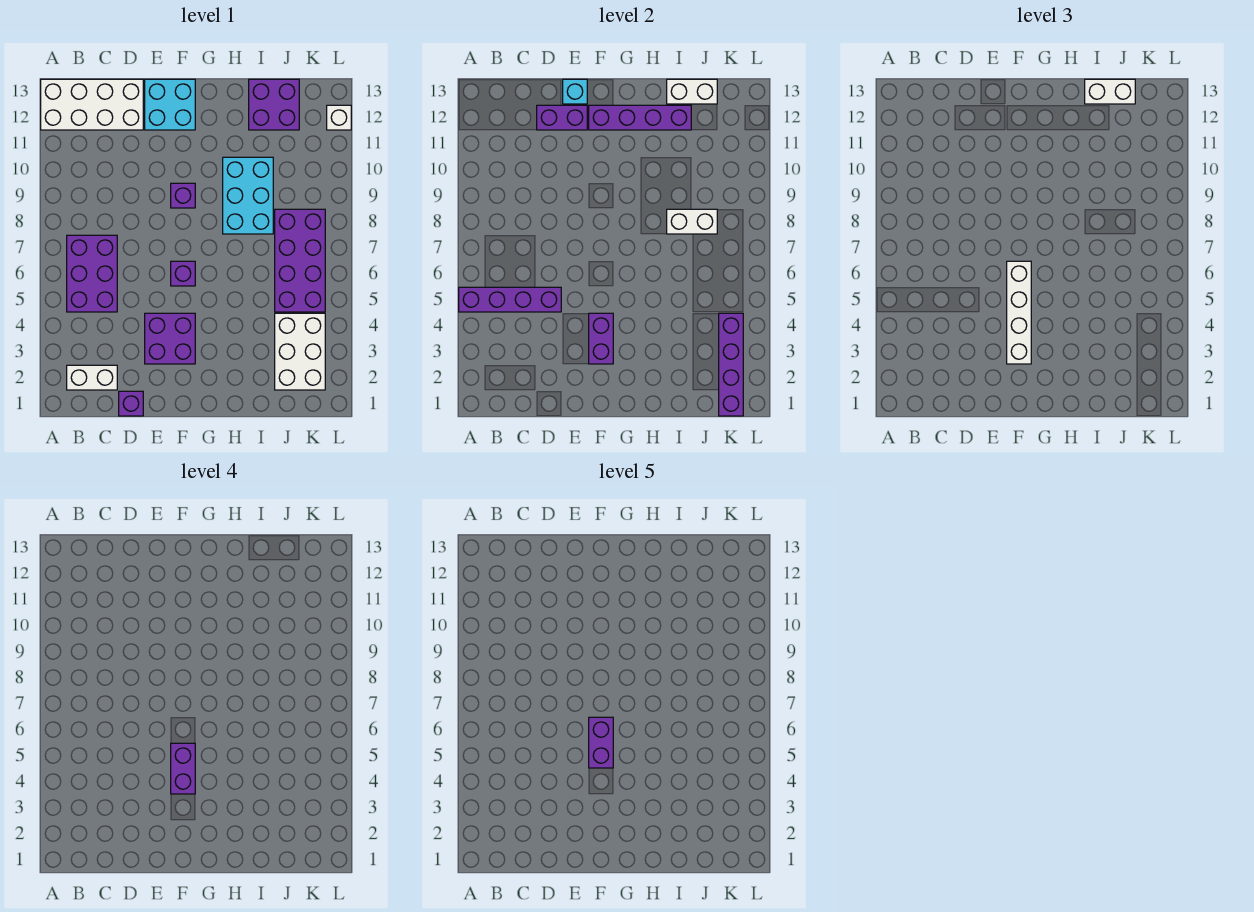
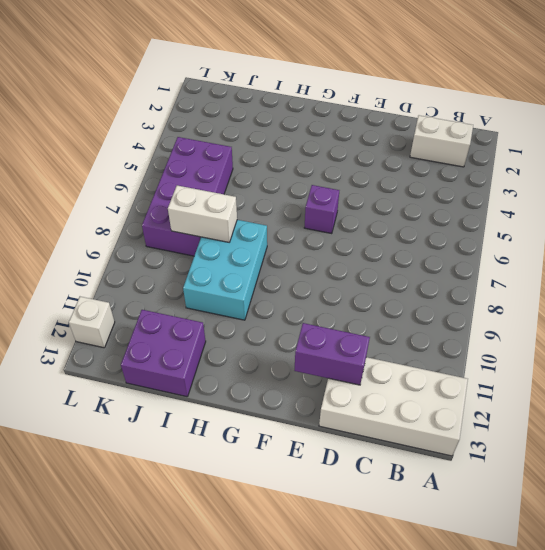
none -> purple brick B5:C7 level 1
none -> purple brick D1 level 1
none -> purple brick E3:F4 level 1

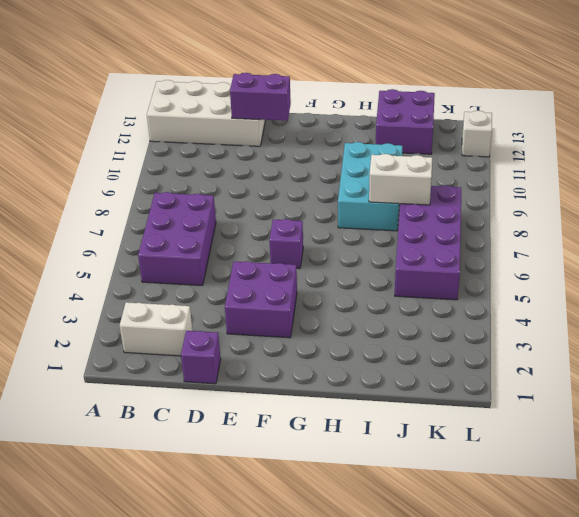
none -> cyan brick E12:F13 level 1
none -> purple brick F9 level 1
none -> white brick J2:K4 level 1

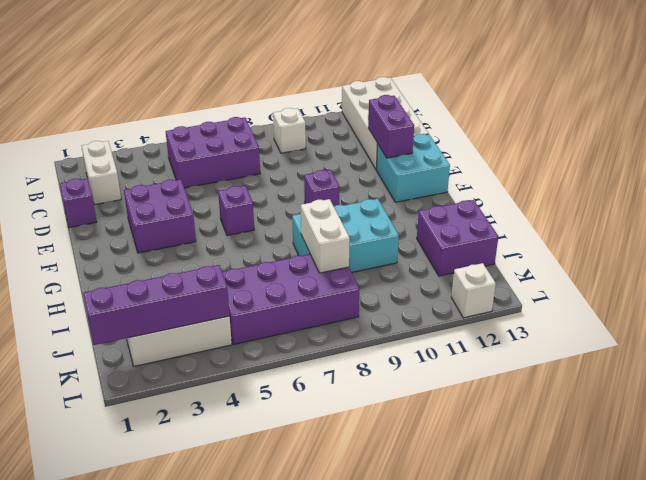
white brick B9 level 1 -> none
none -> purple brick A5:D5 level 2
none -> cyan brick E13 level 2
none -> purple brick F3:F4 level 2

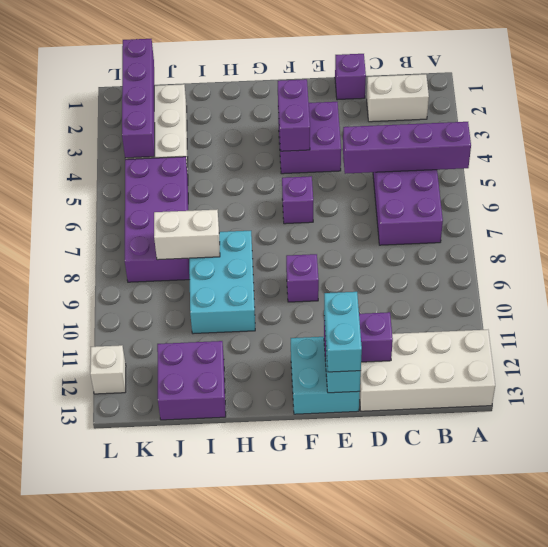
cyan brick E12:E13 level 3 -> none
none -> purple brick F12:I12 level 2
none -> white brick I13:J13 level 2
none -> white brick F3:F6 level 3

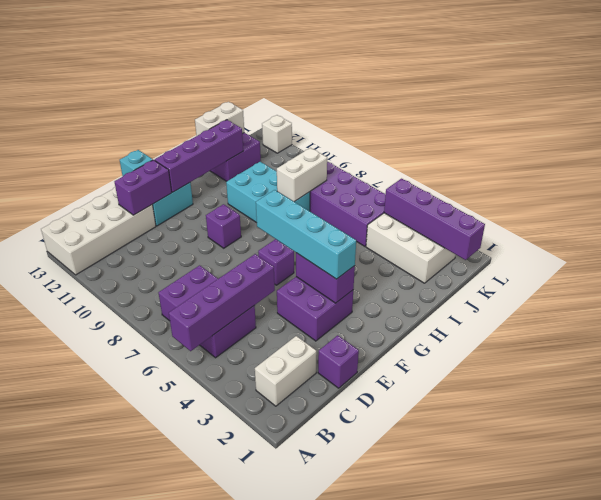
cyan brick F3:F6 level 3 -> white brick F3:F6 level 3
none -> white brick I13:J13 level 3
none -> purple brick F4:F5 level 4
none -> purple brick F5:F6 level 5

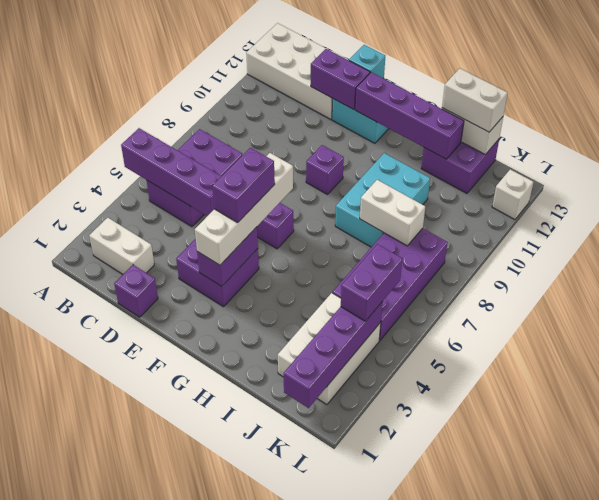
purple brick K4:K5 level 3 -> purple brick F5:F6 level 5

